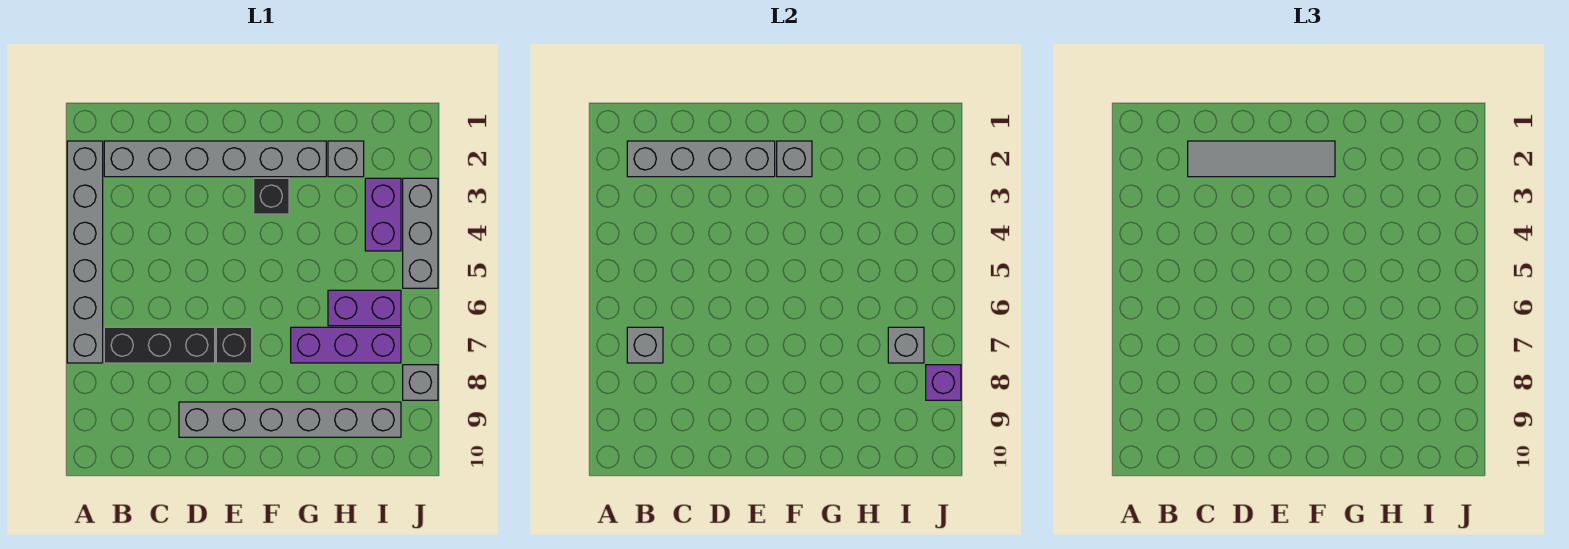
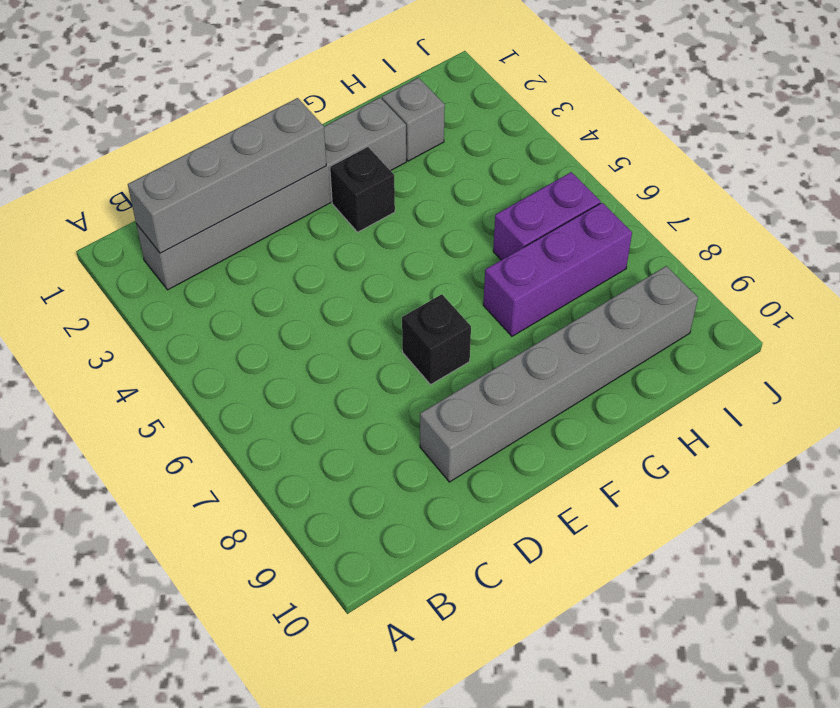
none -> grey brick A2:A7 level 1
none -> black brick B7:D7 level 1
none -> purple brick I3:I4 level 1

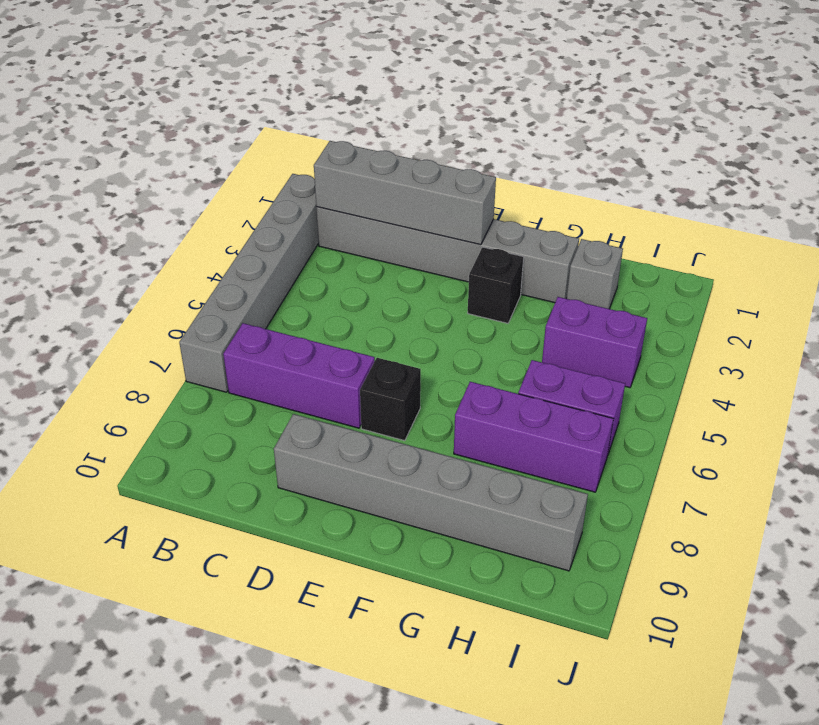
purple brick B7:D7 level 1 -> black brick B7:D7 level 1
purple brick H4:I4 level 1 -> purple brick I3:I4 level 1
none -> grey brick J3:J5 level 1
none -> grey brick J8 level 1
none -> grey brick B7 level 2

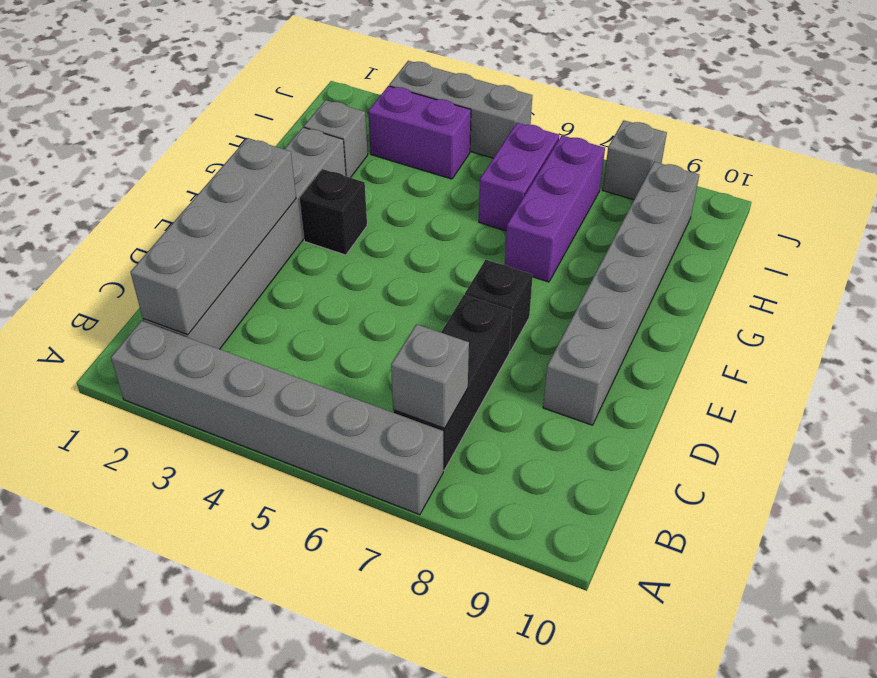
none -> grey brick F2 level 2
none -> grey brick I7 level 2
none -> purple brick J8 level 2

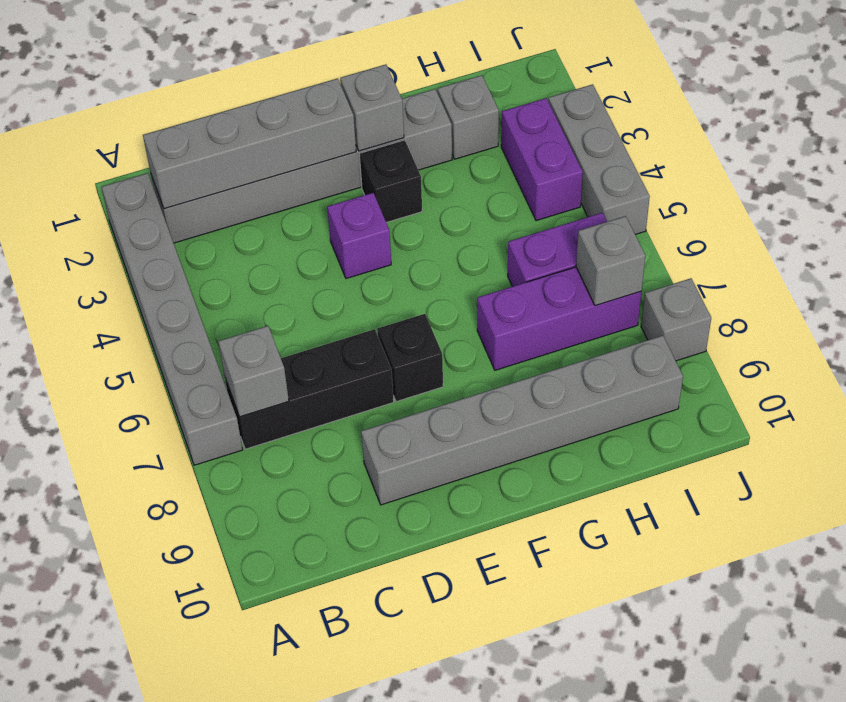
purple brick E4 level 1 -> purple brick J8 level 2
none -> grey tile C2:F2 level 3

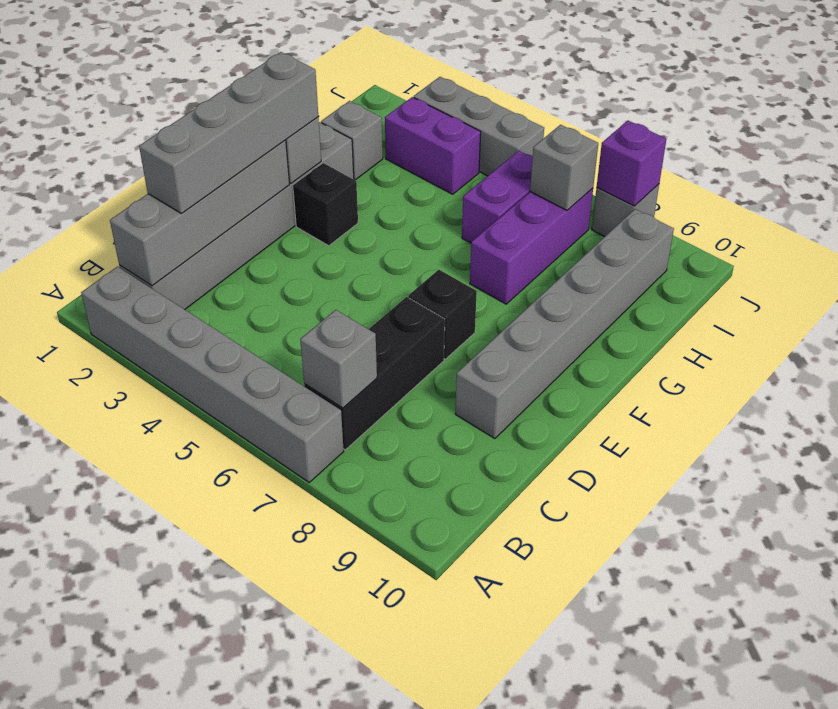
grey brick C2:F2 level 3 -> grey tile C2:F2 level 3

